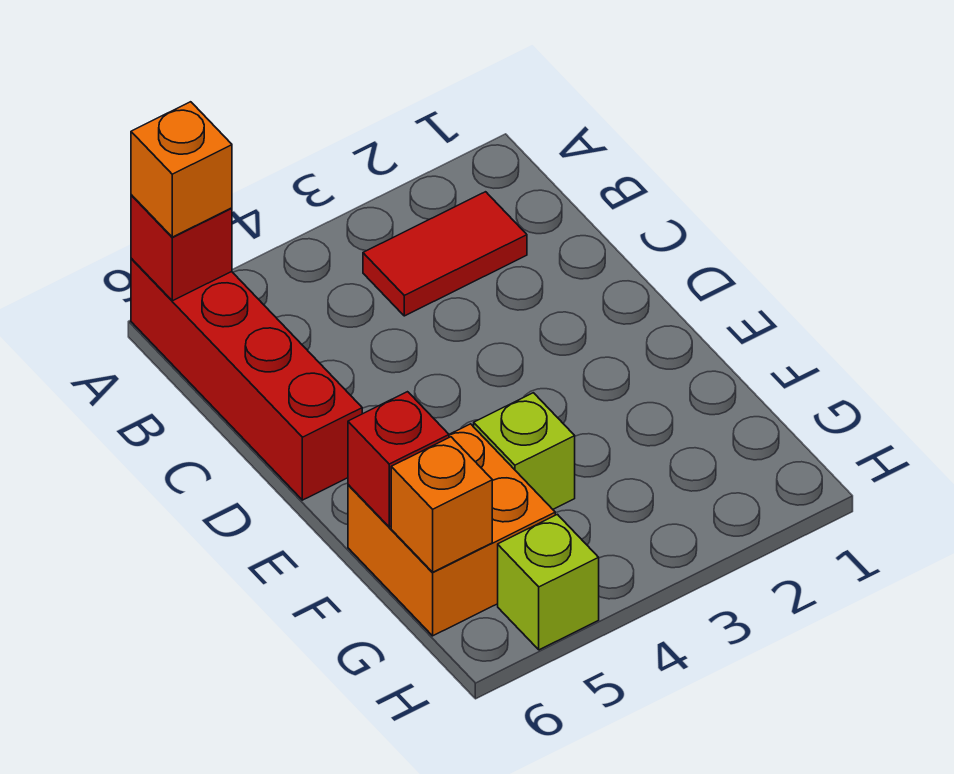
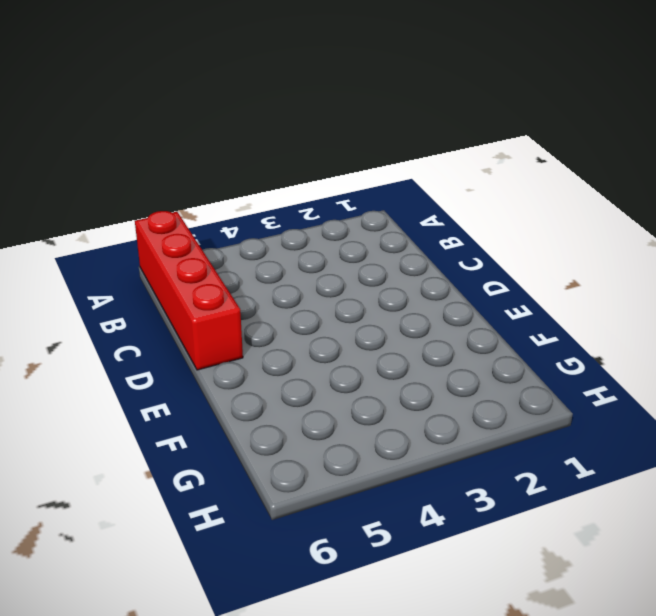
none -> red tile B2:B3 level 1
none -> lime brick F4 level 1

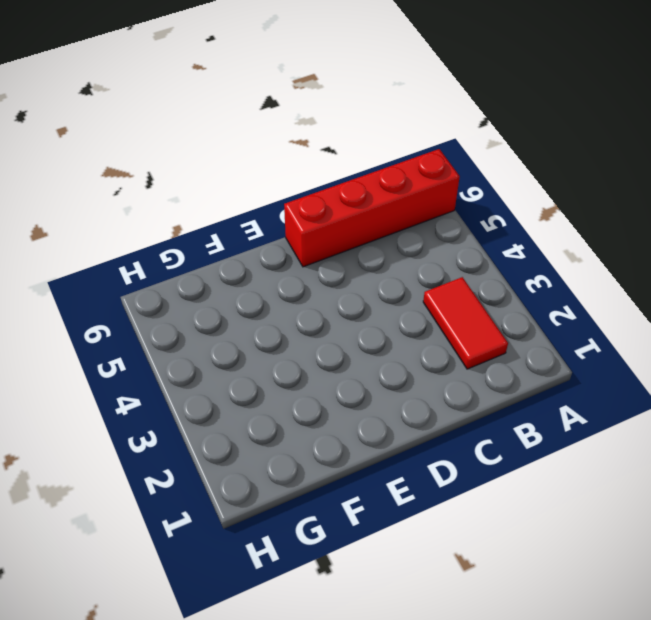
none -> lime brick F4 level 1
none -> orange brick F5:G6 level 1

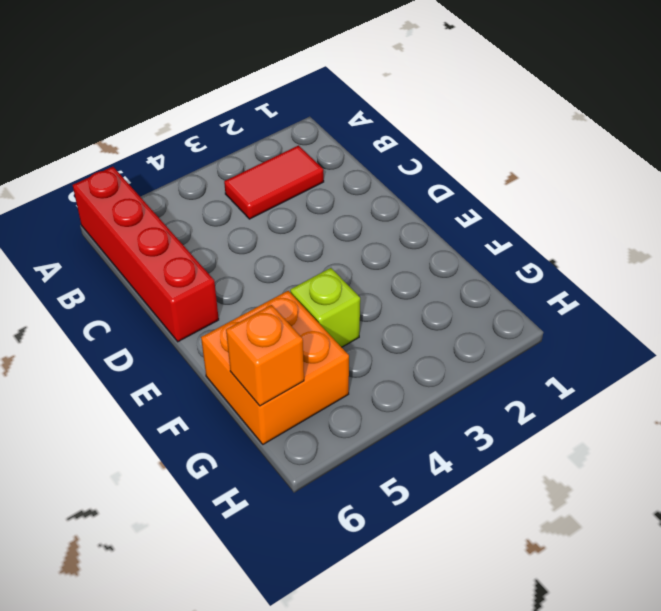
none -> lime brick H5 level 1
none -> red brick A6 level 2

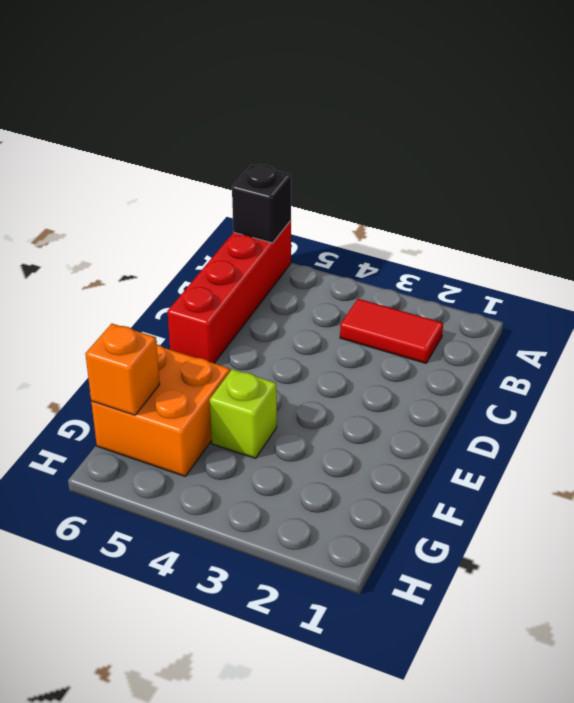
black brick A6 level 2 -> red brick A6 level 2
none -> lime brick H5 level 1
none -> red brick F6 level 2

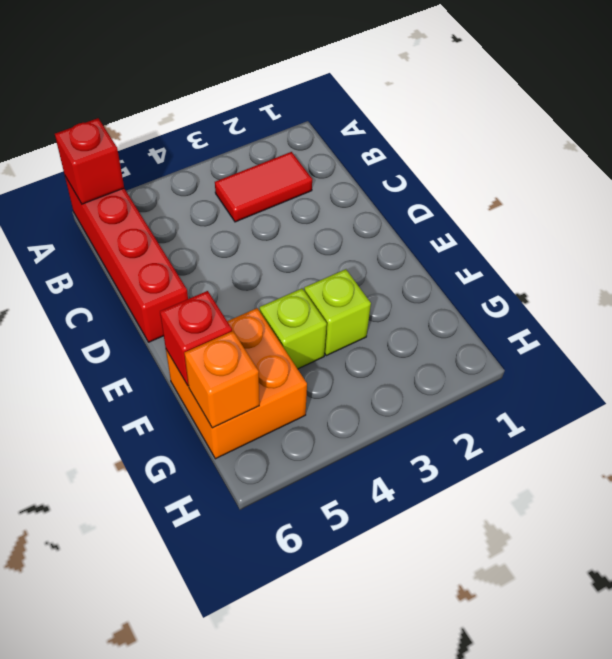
lime brick F3 level 1 -> lime brick H5 level 1
none -> orange brick A6 level 3

